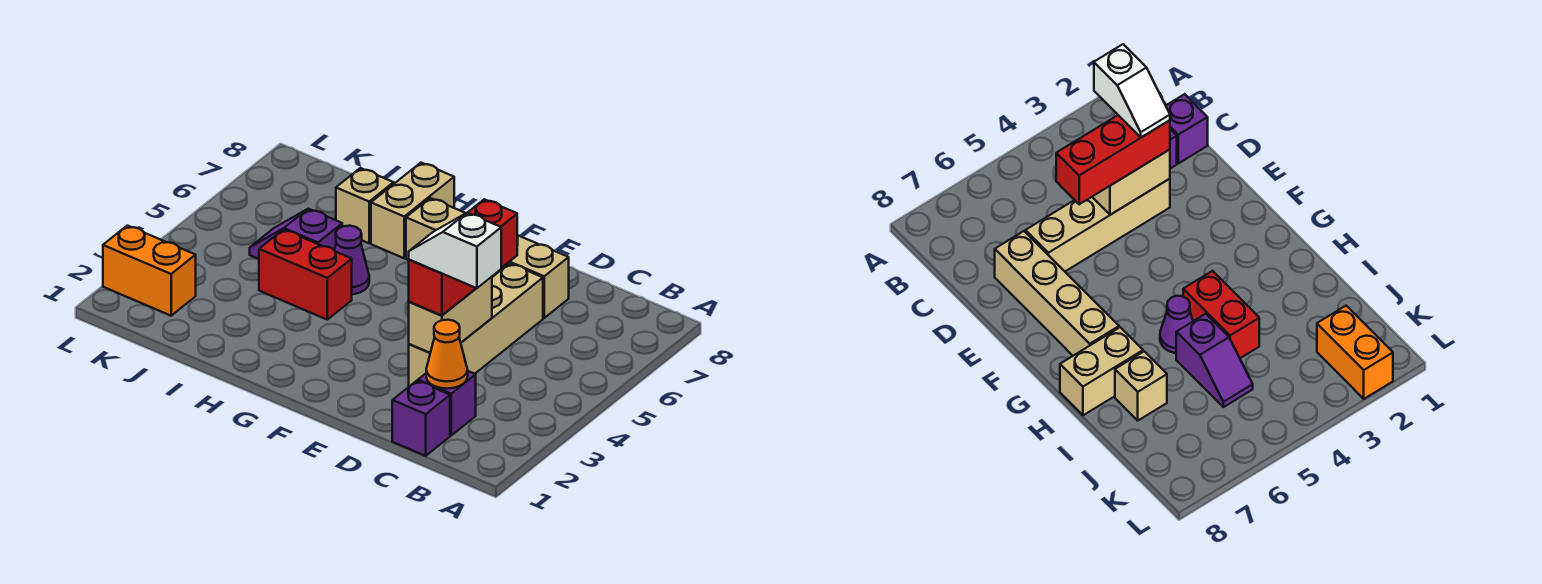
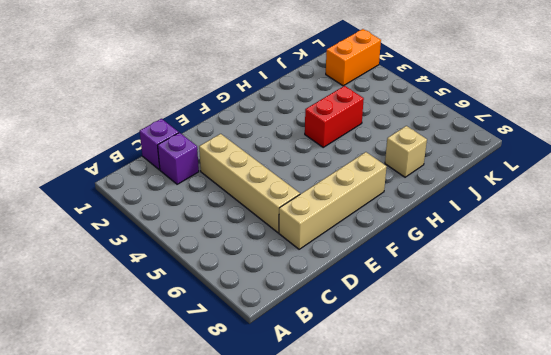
none -> purple cone H5 level 1
none -> tan brick H7:H8 level 1
none -> purple slope I5:J5 level 1 top I

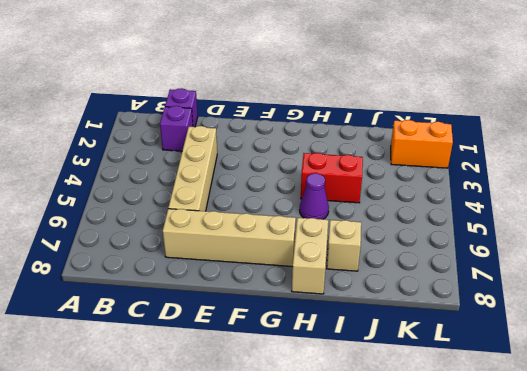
none -> purple slope I5:J5 level 1 top I
none -> orange cone C2 level 2
none -> tan brick D3:D4 level 2

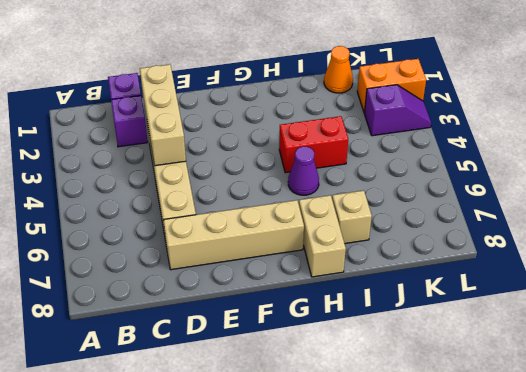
tan brick D2:D4 level 2 -> tan brick D3:D4 level 2
orange cone J1 level 1 -> orange cone C2 level 2
purple slope K3:L3 level 1 top K -> purple slope I5:J5 level 1 top I
none -> red brick D3:D5 level 3
none -> white slope C3:D3 level 4 top C

